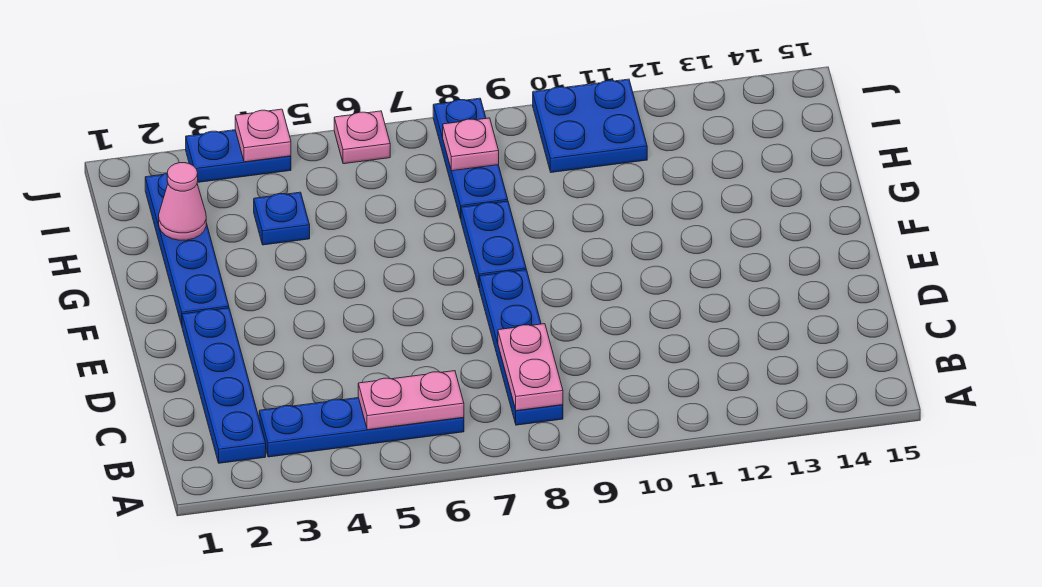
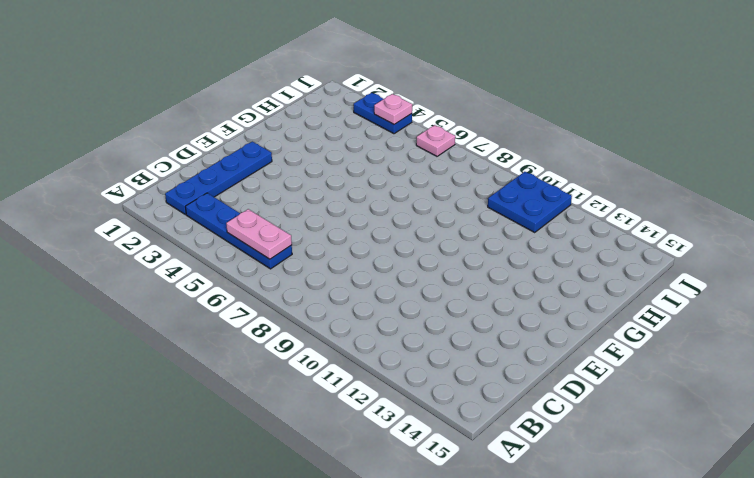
none -> blue plate B8:E8 level 1
none -> blue plate F2:I2 level 1
none -> blue plate F8:G8 level 1

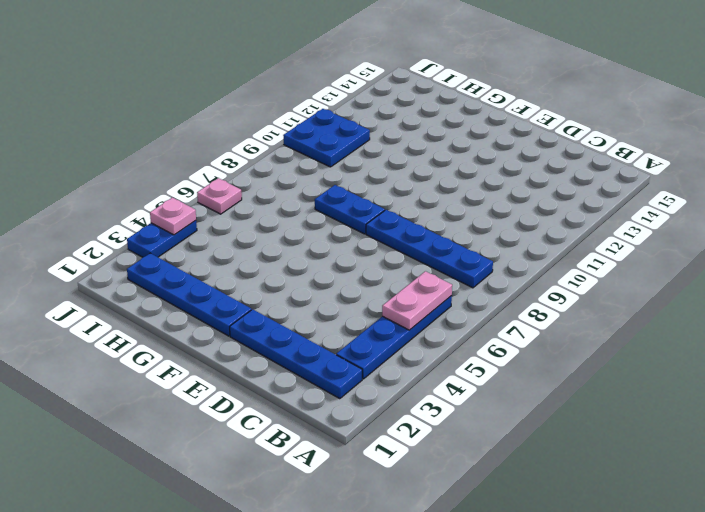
none -> blue plate H4 level 1
none -> blue plate H8:J8 level 1
none -> pink plate B8:C8 level 2

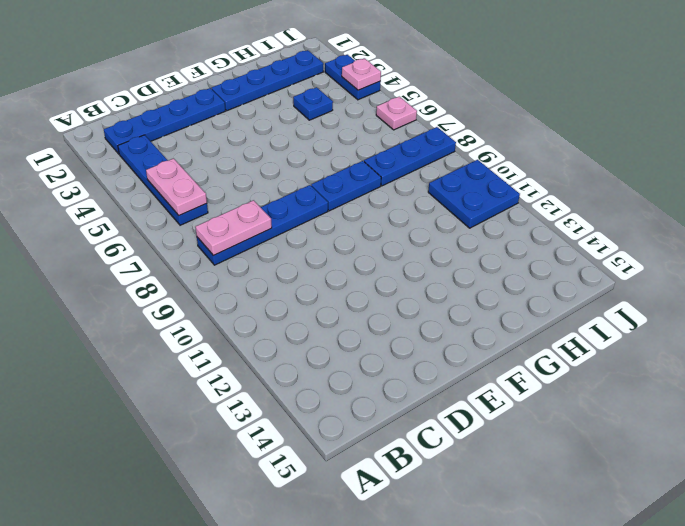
none -> pink cone H2 level 2
none -> pink plate I8 level 2

